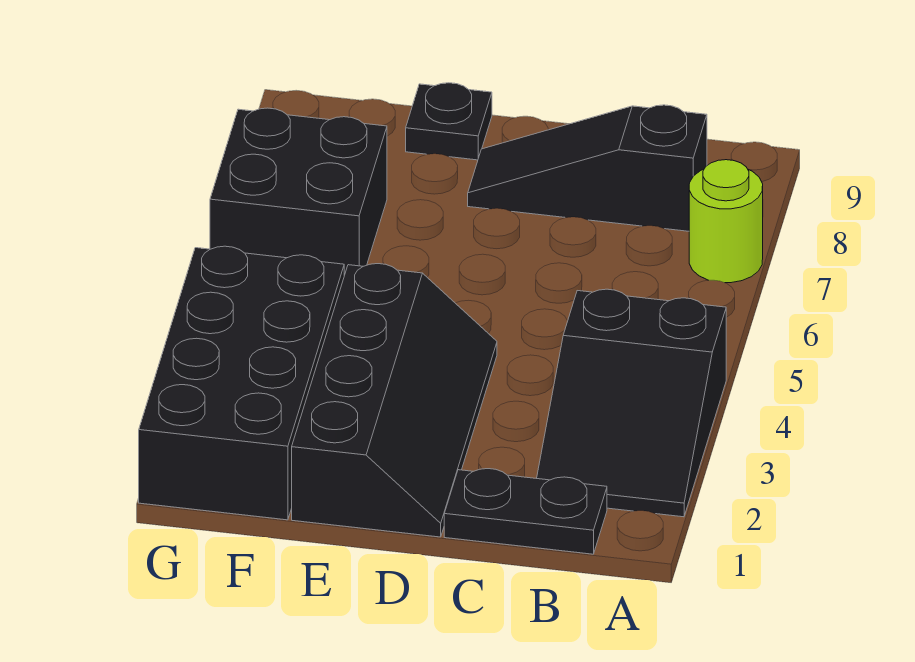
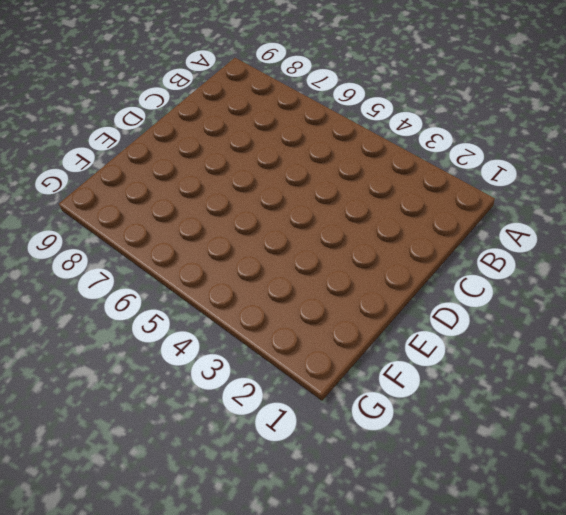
none -> black slope A2:B4 level 1 top 4
none -> lime round brick A7 level 1

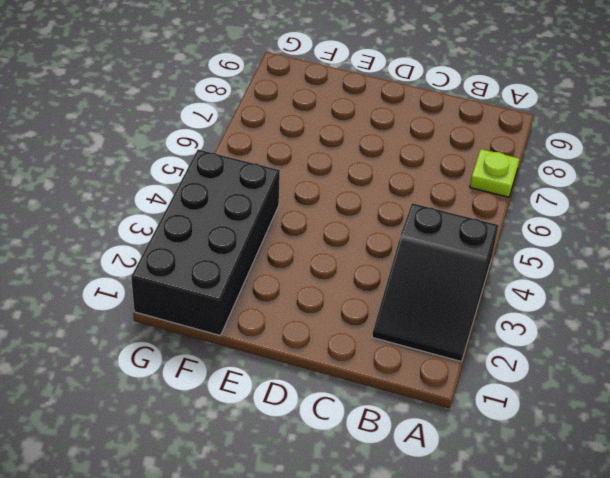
lime plate A7 level 1 -> lime round brick A7 level 1
none -> black plate B1:C1 level 1
none -> black slope B8:D8 level 1 top B

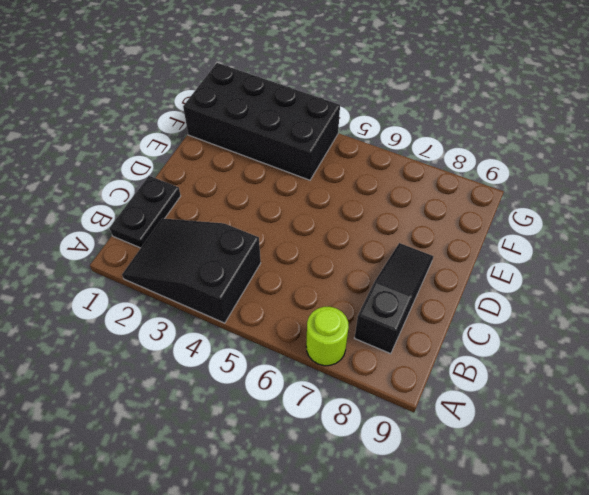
none -> black slope D1:E4 level 1 top E
none -> black plate E9 level 1

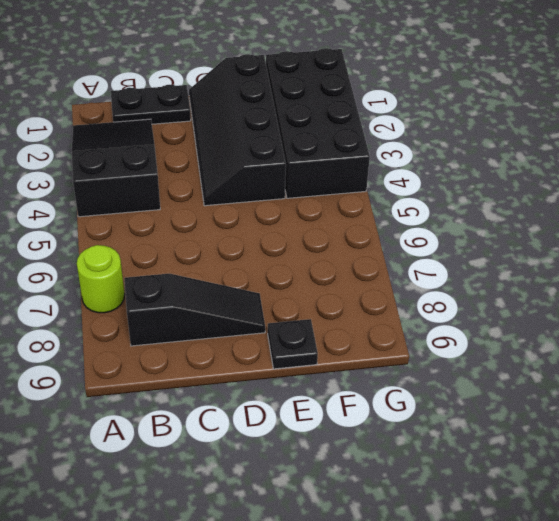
none -> black brick F6:G7 level 1

